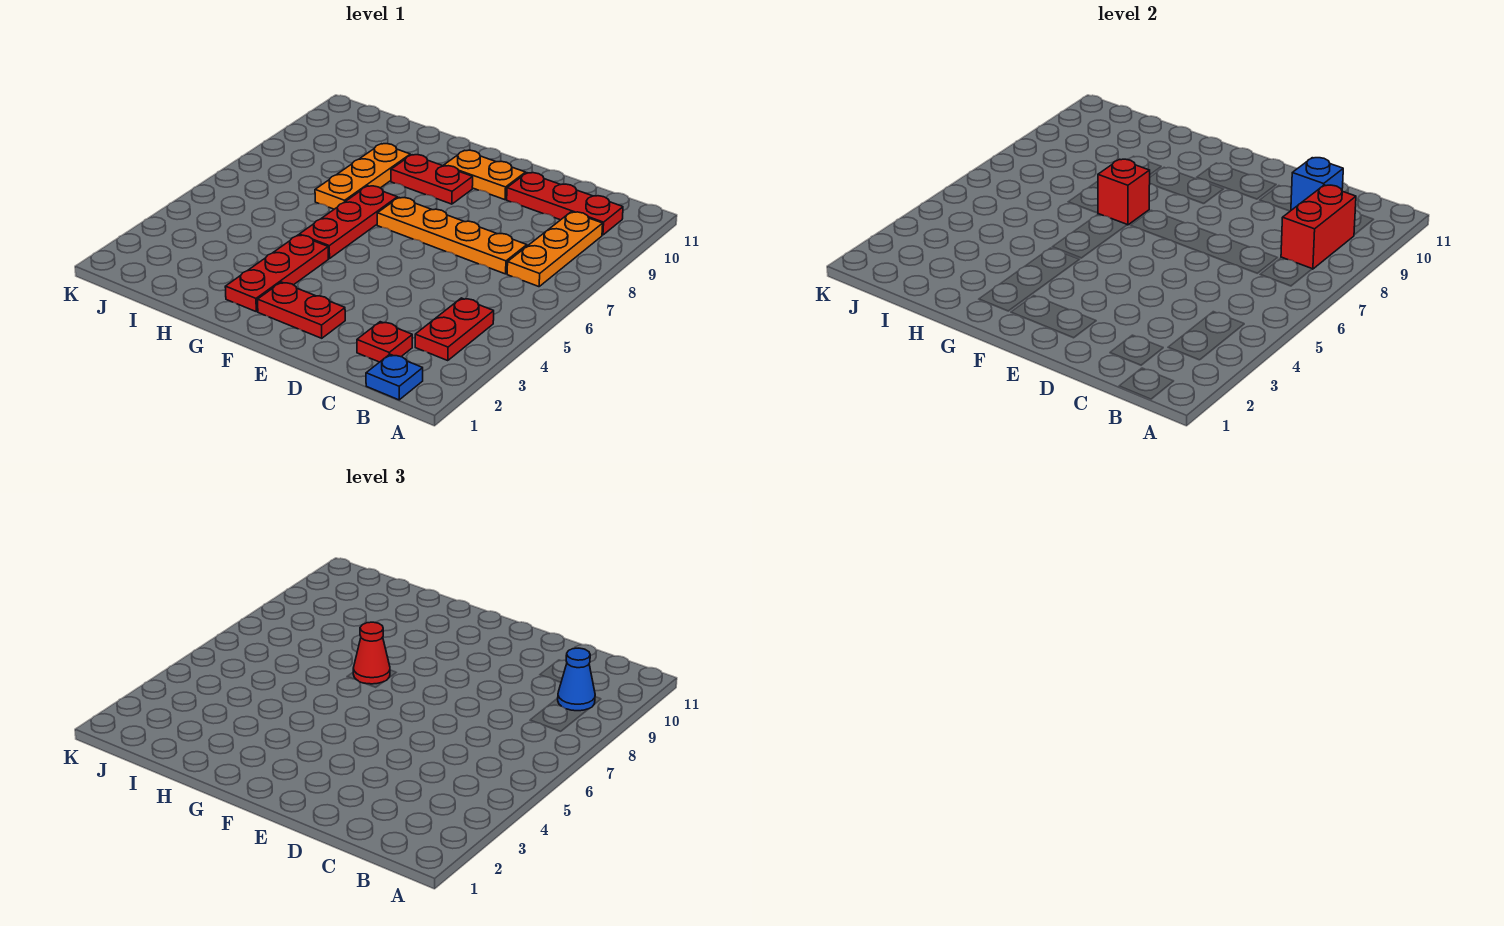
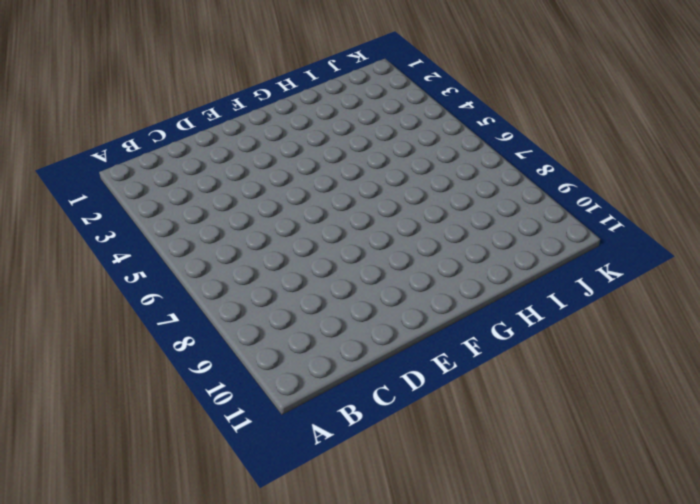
none -> blue plate B1 level 1
none -> red plate B3:B4 level 1
none -> orange plate B7:B9 level 1

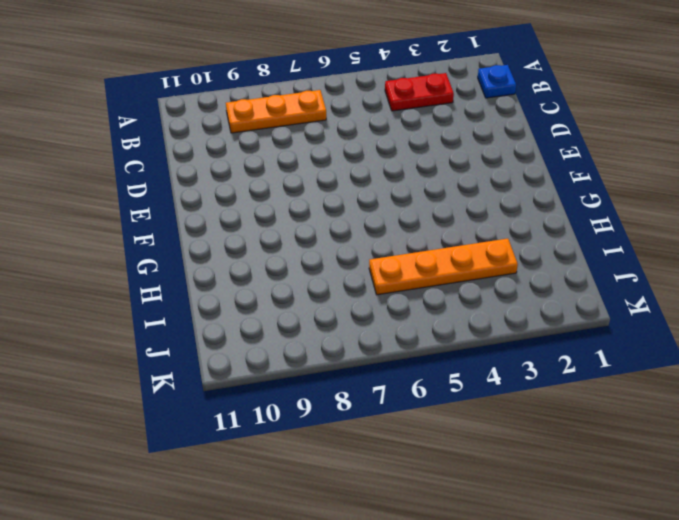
orange plate I3:I6 level 1 -> orange plate C7:F7 level 1
none -> red plate B10:D10 level 1
none -> red plate C2 level 1
none -> red plate E2:F2 level 1

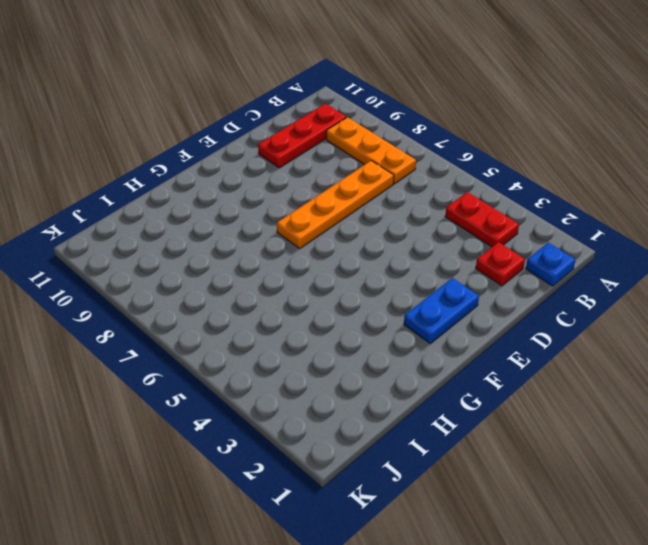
blue plate E2:F2 level 1 -> red plate E2:F2 level 1
none -> orange plate E10:F10 level 1
none -> red plate F9:G9 level 1
none -> red plate G2:G4 level 1

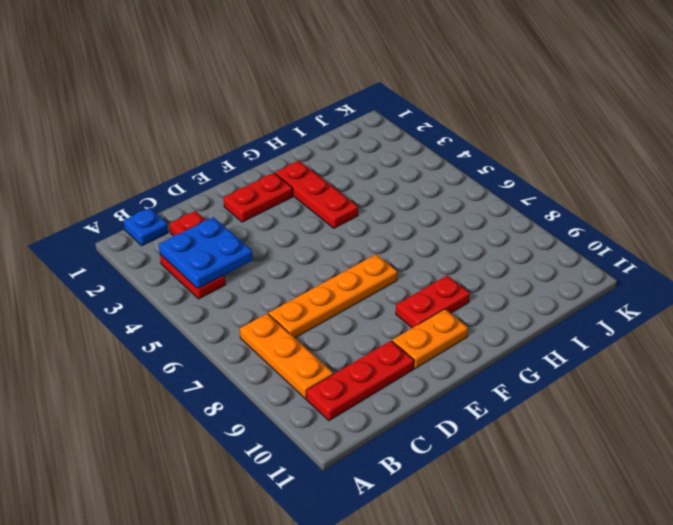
blue plate B3:C4 level 2 -> none
none -> red plate G5:G7 level 1
none -> orange plate H7:H9 level 1
none -> red brick B8:B9 level 2

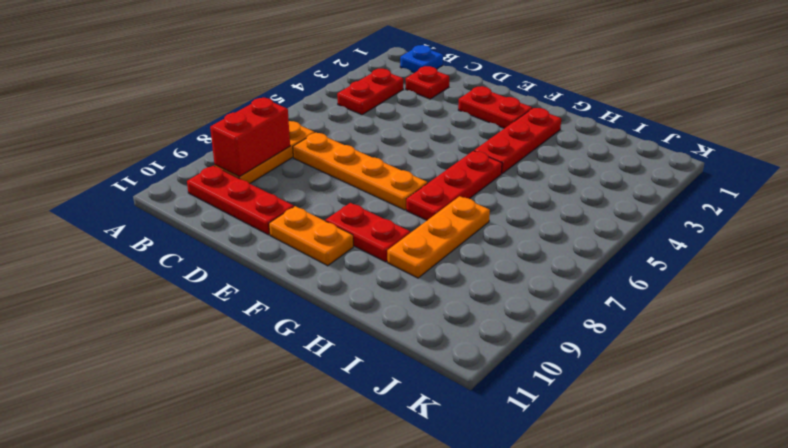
none -> blue brick C10 level 2
none -> red brick G7 level 2
none -> blue cone B9 level 3

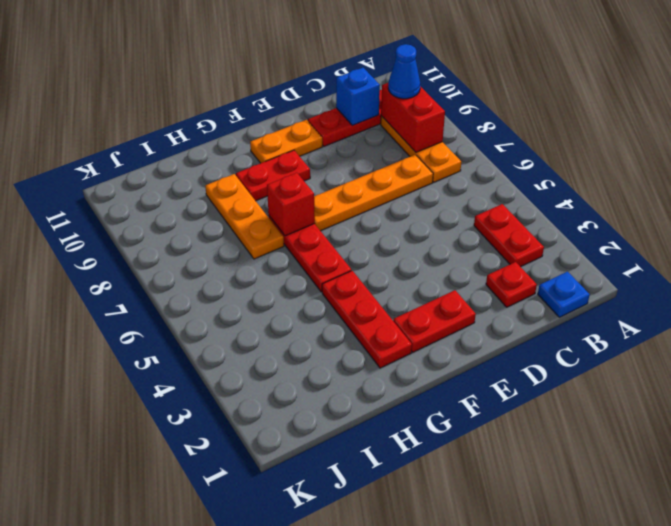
none -> red cone G7 level 3

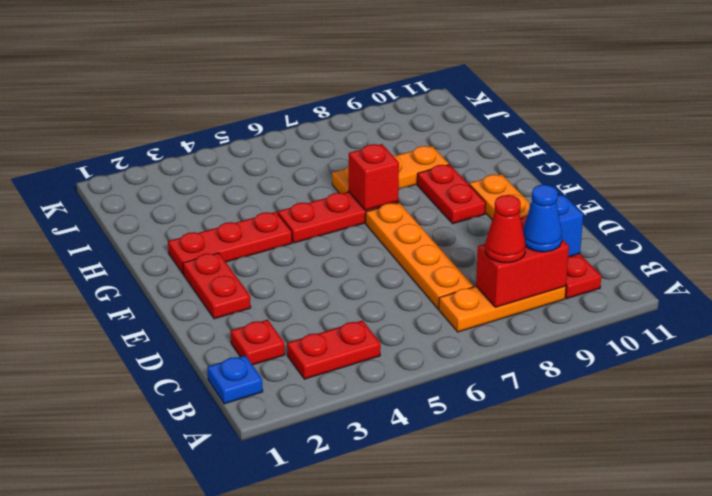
red cone B8 level 3 -> red cone G7 level 3

